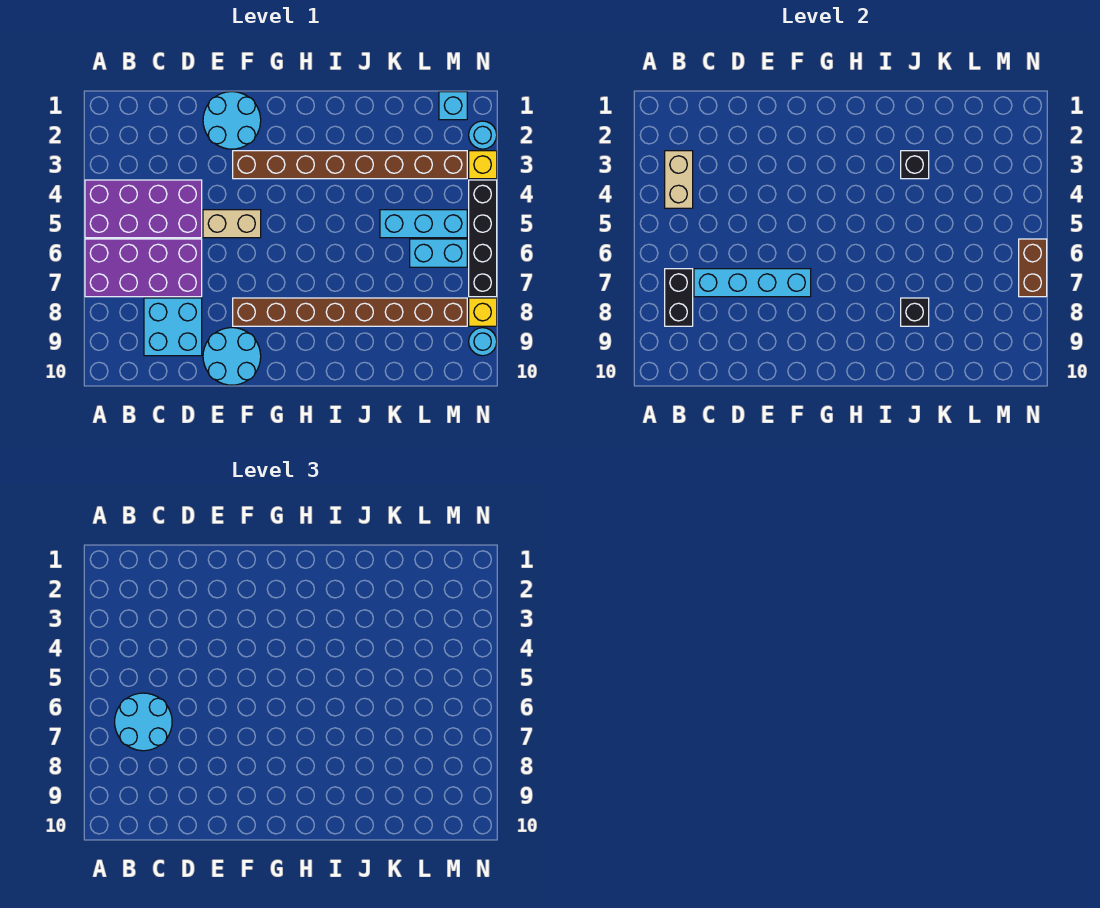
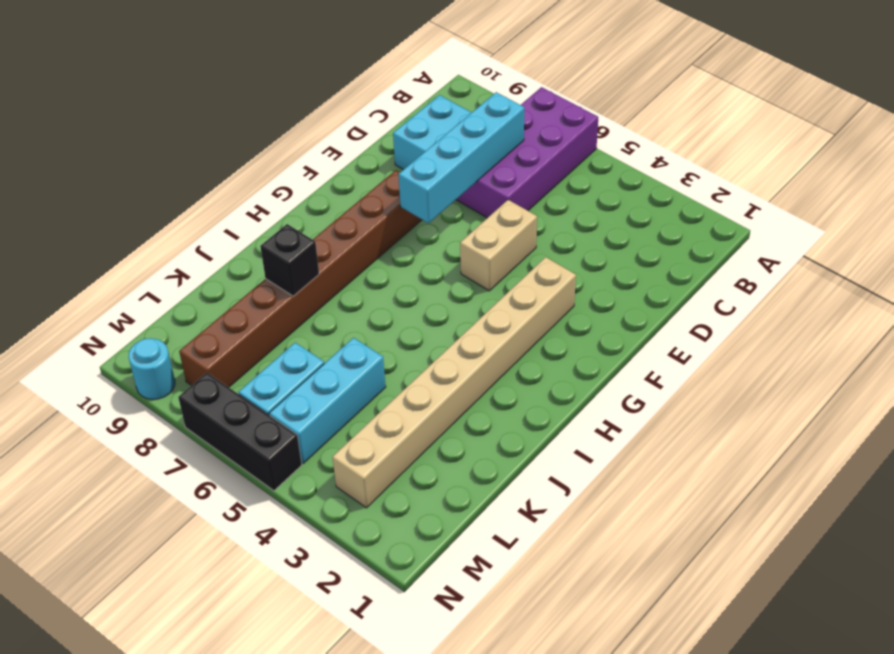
tan brick F3:M3 level 1 -> brown brick F3:M3 level 1
black brick N5:N7 level 1 -> black brick N4:N7 level 1
none -> purple brick A4:D5 level 1
none -> cyan round brick E1:F2 level 1
none -> cyan round brick E9:F10 level 1

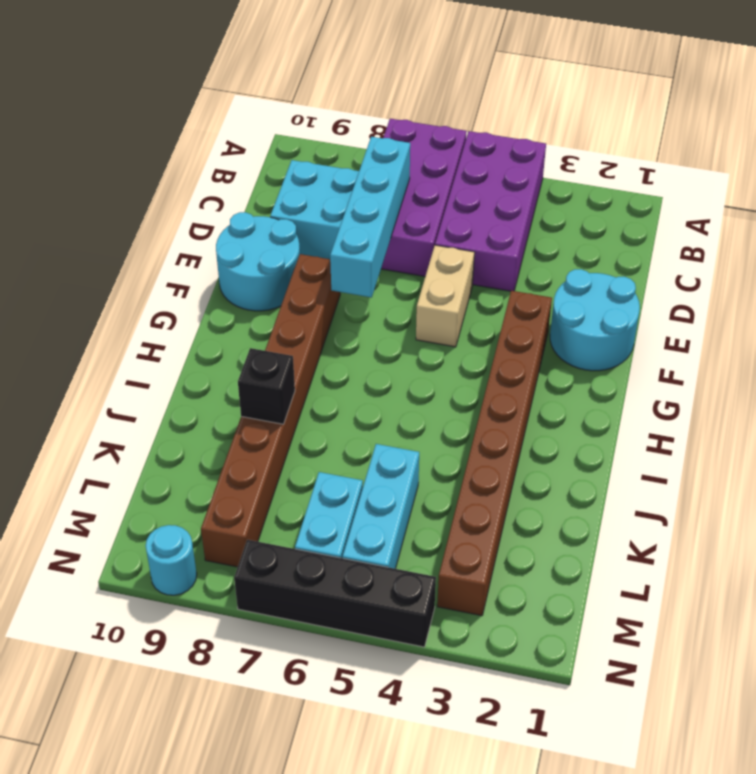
none -> cyan brick M1 level 1
none -> cyan round brick N2 level 1
none -> yellow brick N3 level 1

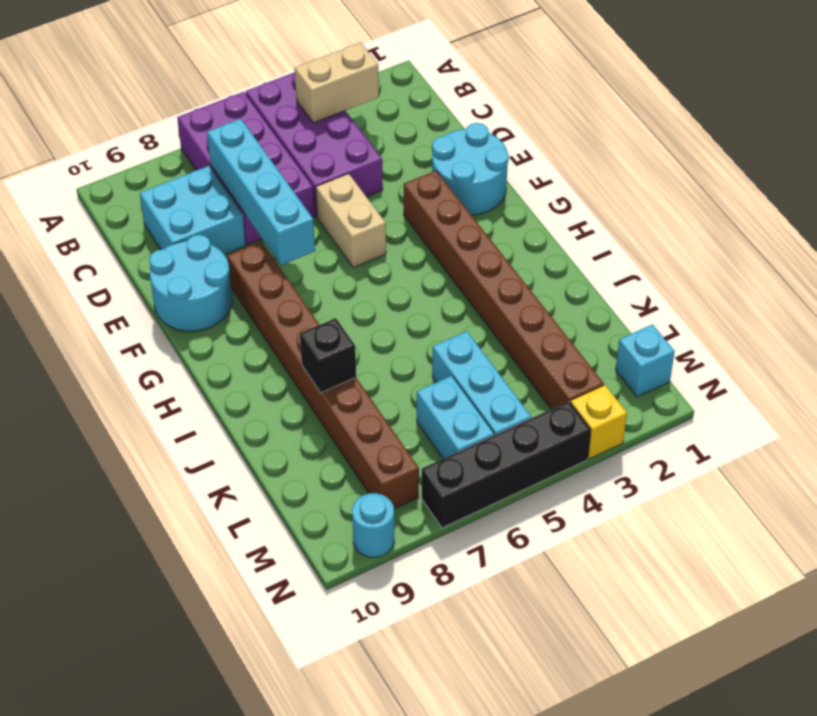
none -> cyan round brick N2 level 1
none -> yellow brick N8 level 1
none -> black brick B7:B8 level 2

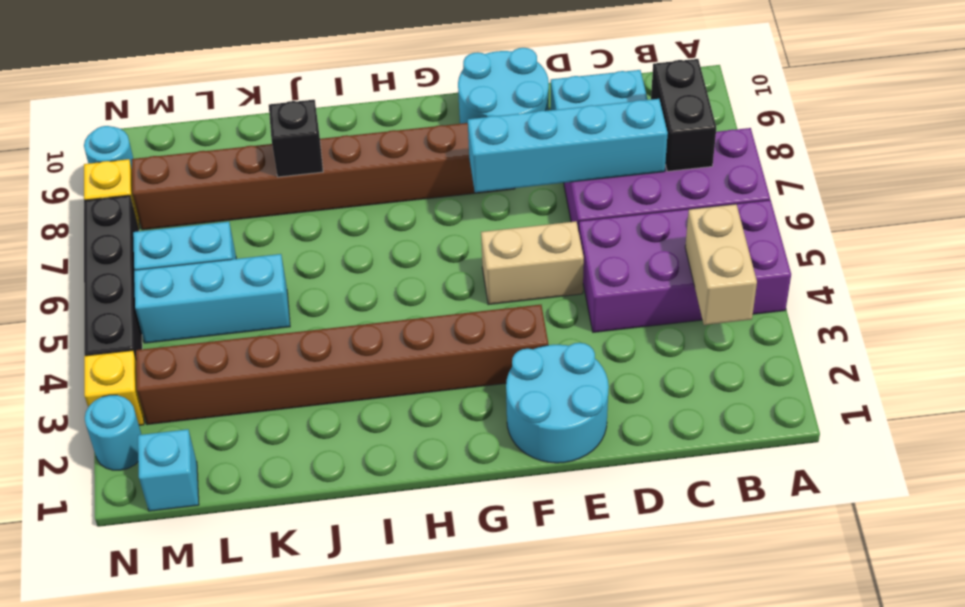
none -> black brick J3 level 2
none -> brown brick N6:N7 level 2
none -> cyan round brick B6:C7 level 3

